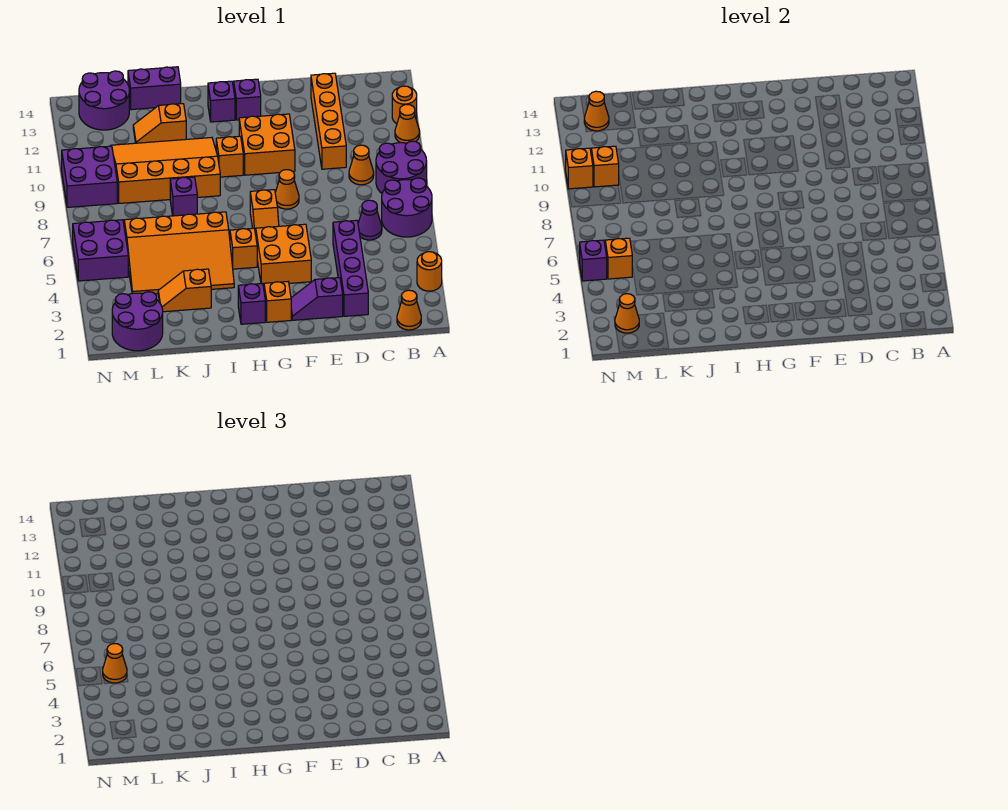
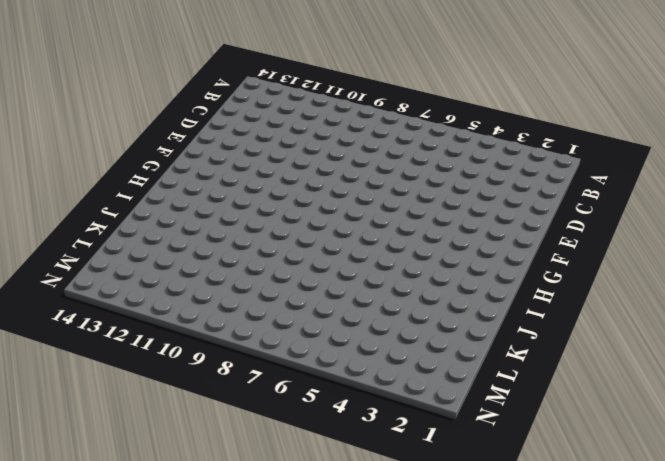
none -> orange round brick A3 level 1
none -> purple round brick A6:B7 level 1
none -> purple round brick A8:B9 level 1
none -> orange cone A11 level 1

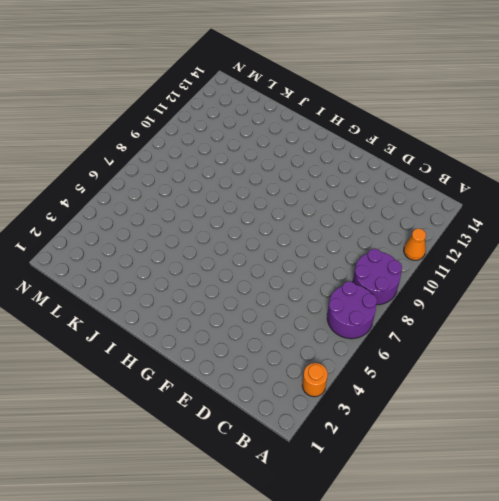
none -> orange round brick A12 level 1
none -> orange cone B1 level 1
none -> purple cone C6 level 1
none -> orange cone C9 level 1

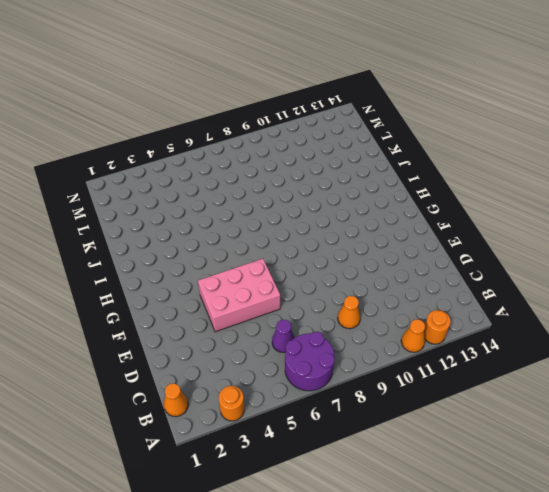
pink brick E4:F6 level 1 -> orange brick F4:G5 level 1
none -> purple round brick A8:B9 level 1
none -> purple brick D2:D5 level 1
none -> orange brick D10:D13 level 1
none -> purple slope E2:F2 level 1 top E

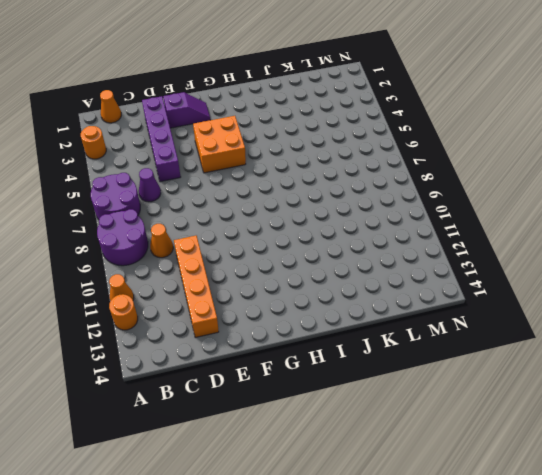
none -> orange cone F8 level 1
none -> orange brick F10:G11 level 1
none -> orange brick G2 level 1
none -> orange slope G6:G7 level 1 top 7

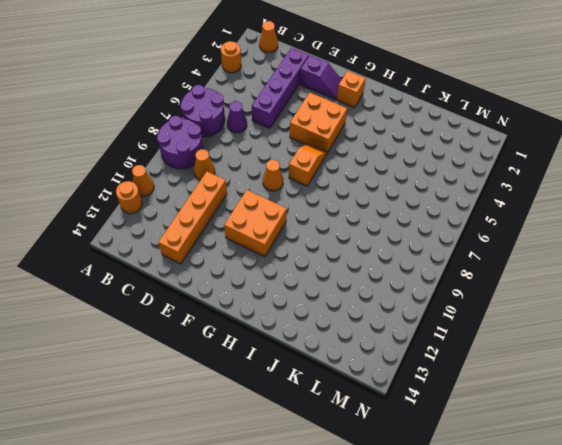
none -> purple brick G13 level 1
none -> purple brick H2 level 1
none -> orange brick H5 level 1
none -> orange brick H10 level 1

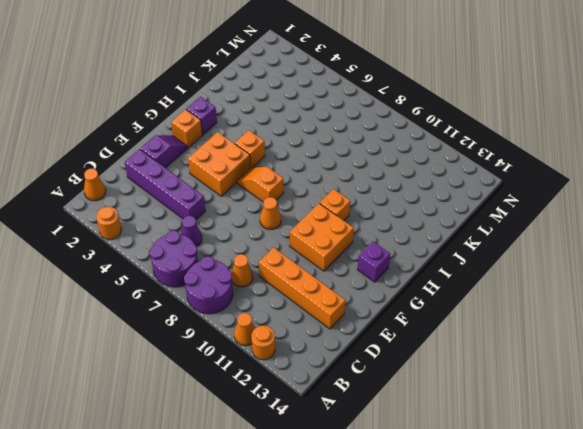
none -> purple brick H13 level 1
none -> orange slope I4:L6 level 1 top 6
none -> orange slope I9:L11 level 1 top 9
none -> orange slope J3:K3 level 1 top J

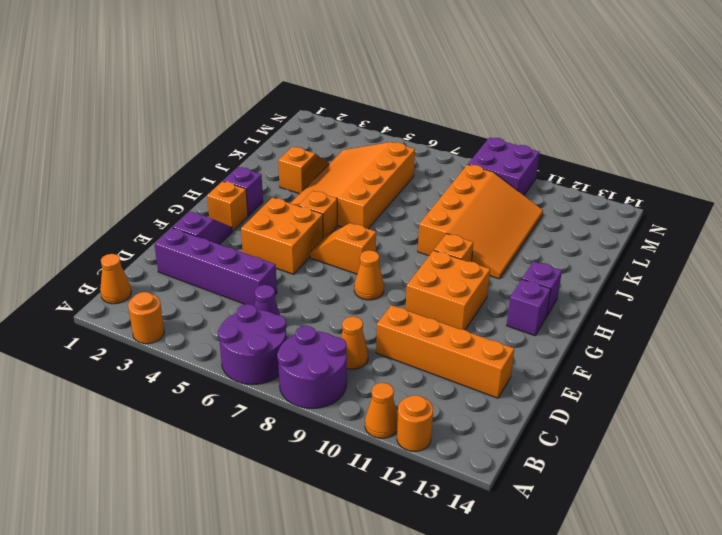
none -> purple brick J8 level 1
none -> orange slope J12:K12 level 1 top J
none -> purple brick J14:K14 level 1
none -> purple round brick L1:M2 level 1

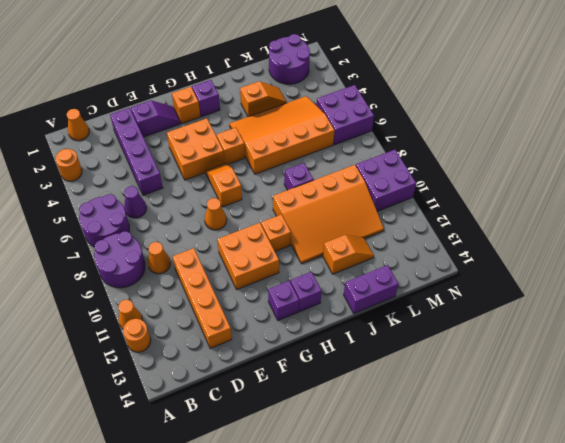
none -> purple round brick L13:M14 level 1
none -> orange cone M2 level 2
none -> orange brick M5 level 2
none -> orange brick M10 level 2

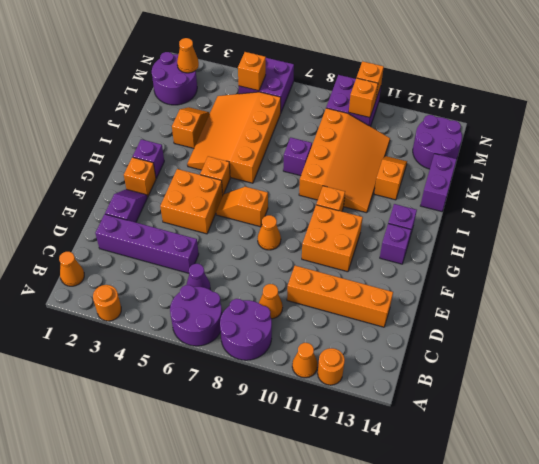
none -> orange cone M13 level 2
none -> purple brick N5 level 2
none -> orange cone M5 level 3

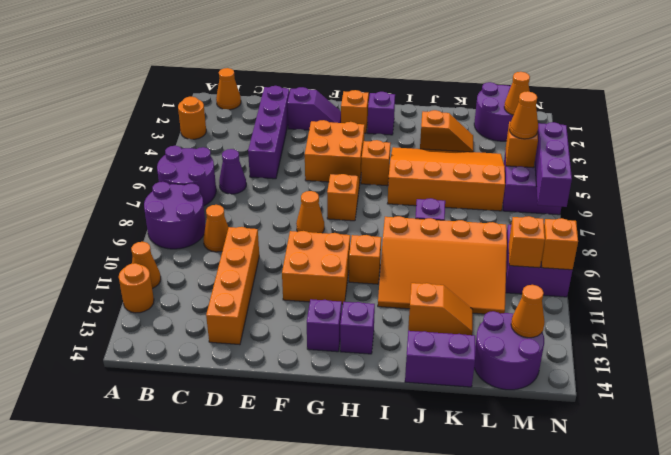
purple brick N5:N7 level 2 -> purple brick N5 level 2

